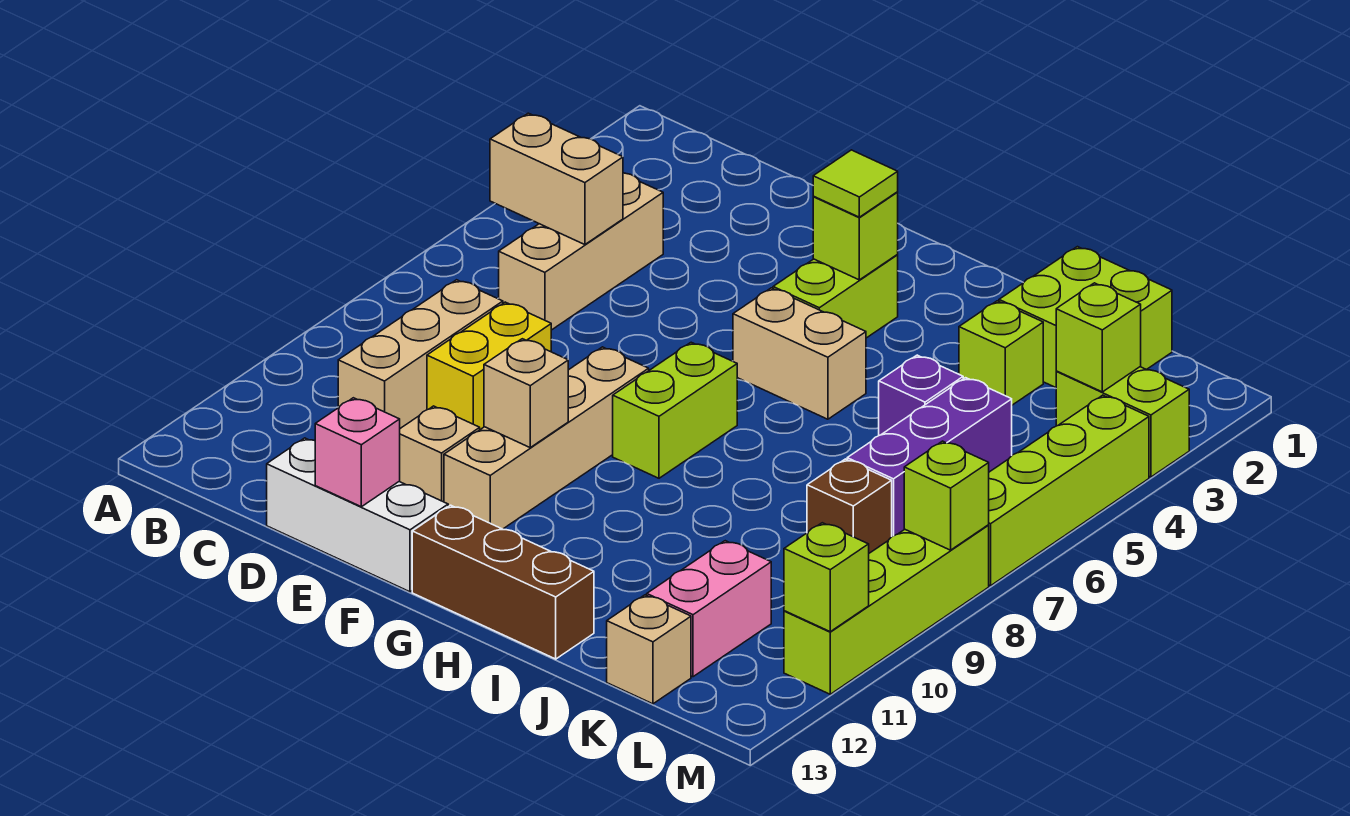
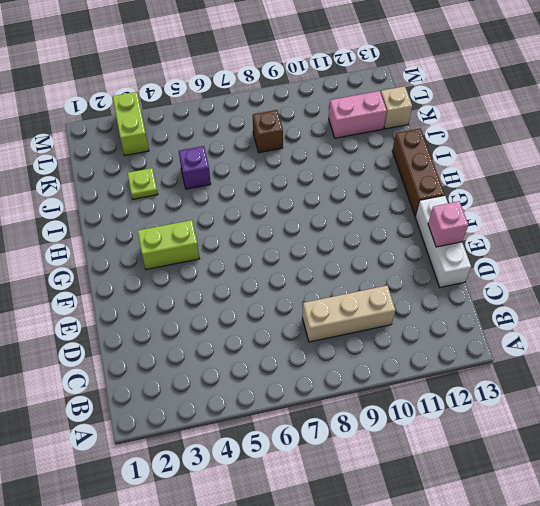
lime plate J3 level 1 -> lime brick J3 level 1
none -> tan brick C4:C6 level 1
none -> yellow brick D8:D9 level 1
none -> tan brick E11 level 1

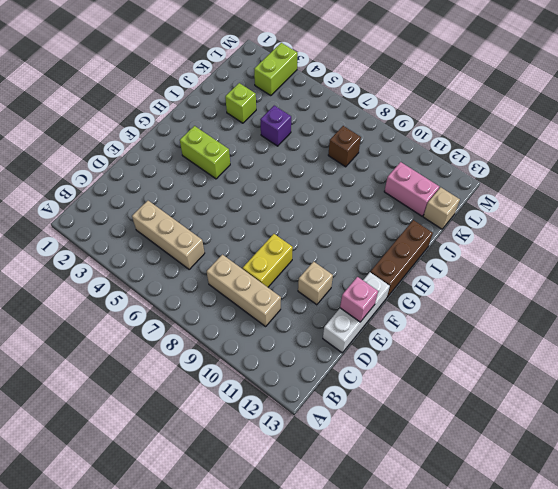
yellow brick D9:E9 level 1 -> yellow brick D8:D9 level 1
none -> tan brick F8:F11 level 1
none -> tan brick G5:H5 level 1
none -> lime brick G7:G8 level 1

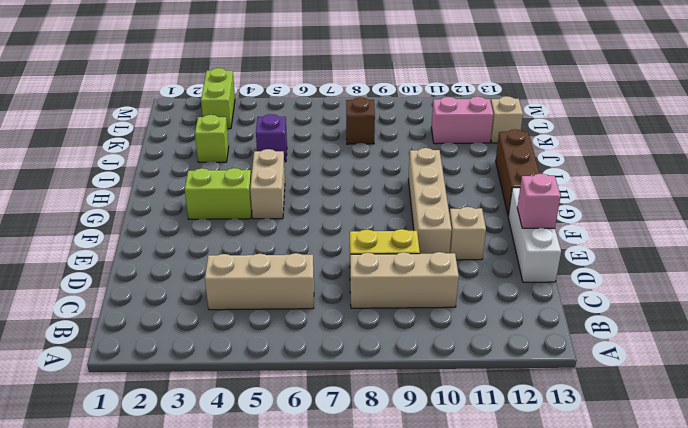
tan brick E10:H10 level 1 -> tan brick F8:F11 level 1
none -> lime brick G7:G8 level 1
none -> lime brick J1:K2 level 1
none -> purple brick K5:K7 level 1

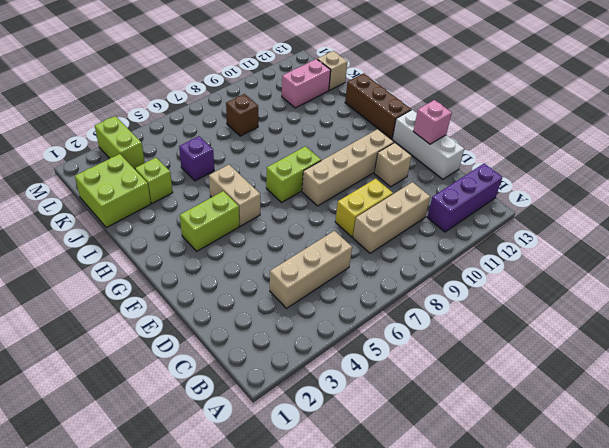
purple brick B11:B13 level 1 -> purple brick K5:K7 level 1
none -> lime brick M4:M7 level 1
none -> lime brick M8:M11 level 1
none -> tan brick B5:C5 level 2

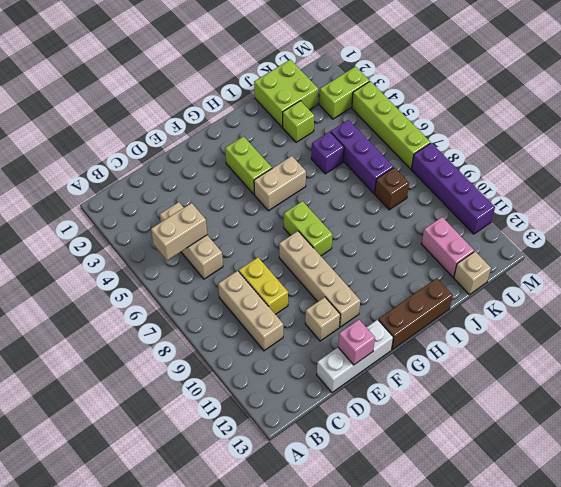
purple brick M8:M11 level 1 -> lime brick M8:M11 level 1
none -> tan brick F10 level 2
none -> lime brick G3 level 2
none -> lime brick L3 level 2

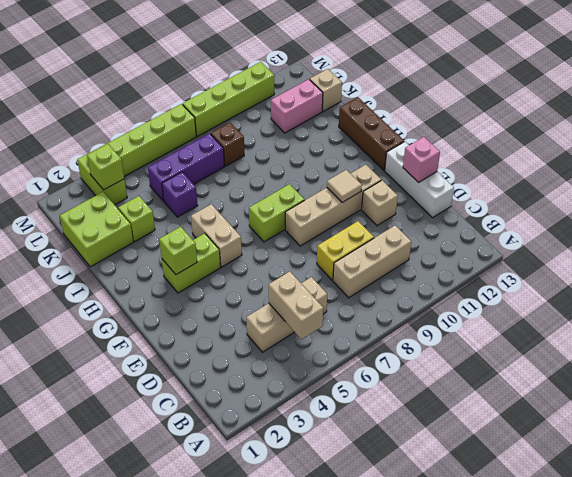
tan tile F10 level 2 -> tan brick F10 level 2
none -> lime brick M8 level 2
none -> lime brick M11 level 2
none -> lime tile G3 level 3

